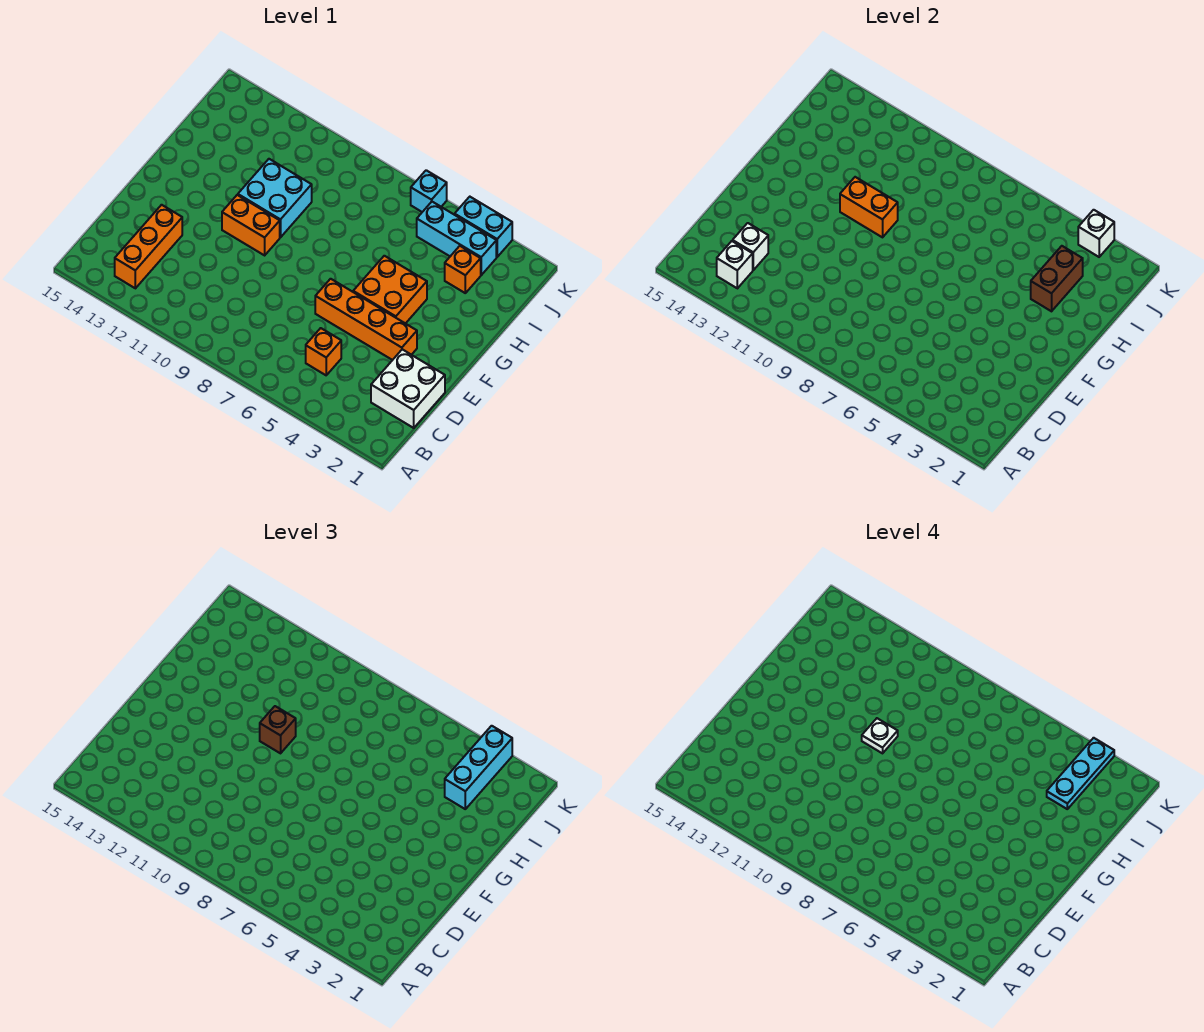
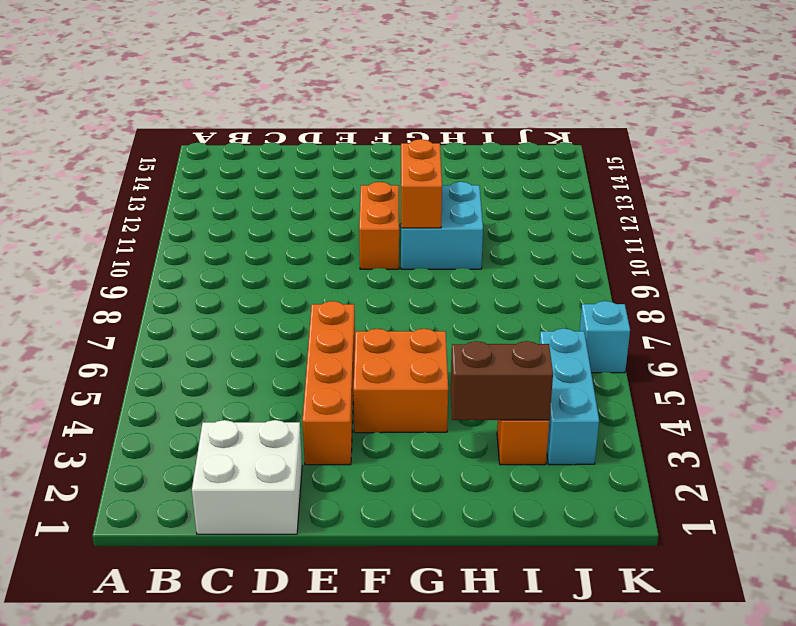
none -> orange brick B13:D13 level 1
none -> orange brick C5 level 1
none -> cyan brick K3:K4 level 1

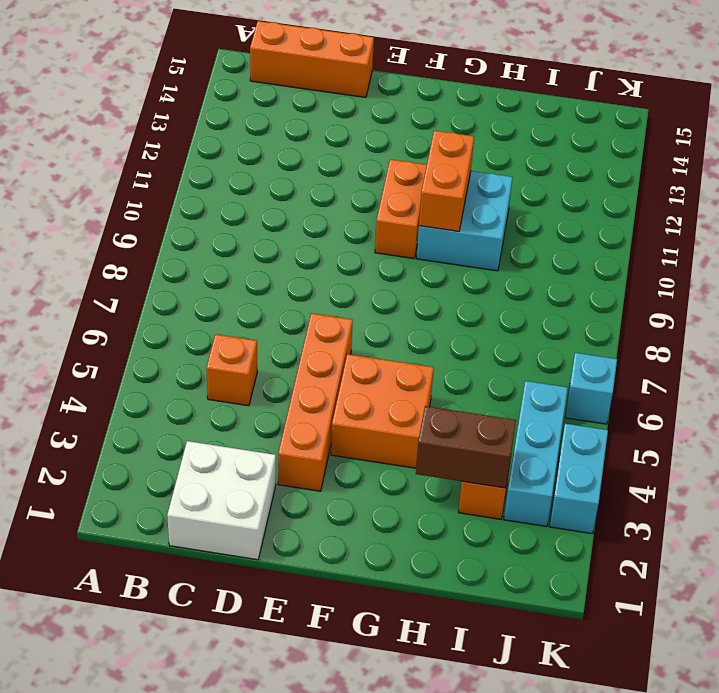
orange brick B15:D15 level 1 -> orange brick B13:D13 level 1
none -> white brick B13 level 2
none -> white brick C13 level 2
none -> white brick K3 level 2

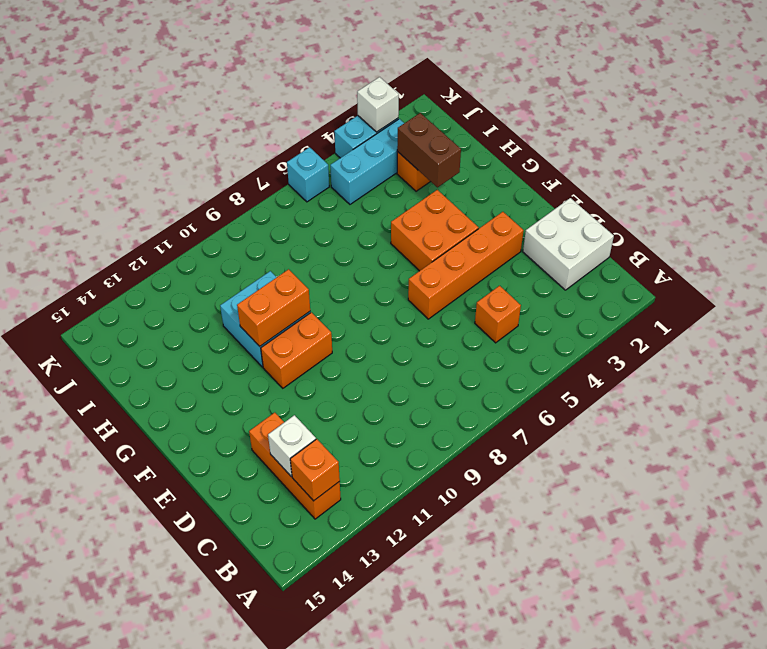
orange brick B13 level 2 -> white brick B13 level 2
none -> brown brick G10 level 3
none -> cyan brick I3:K3 level 3
none -> white plate G10 level 4

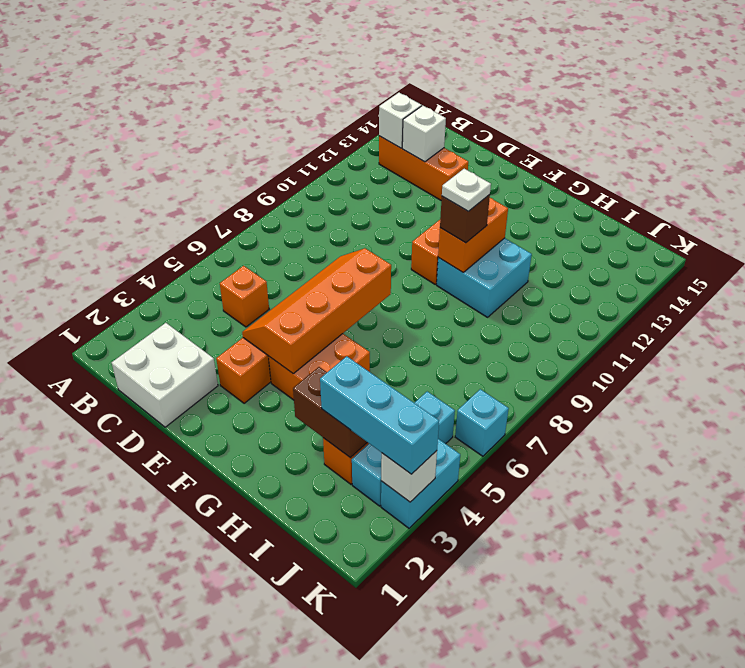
orange slope E4:F7 level 2 top F -> none
none -> cyan plate I3:K3 level 4

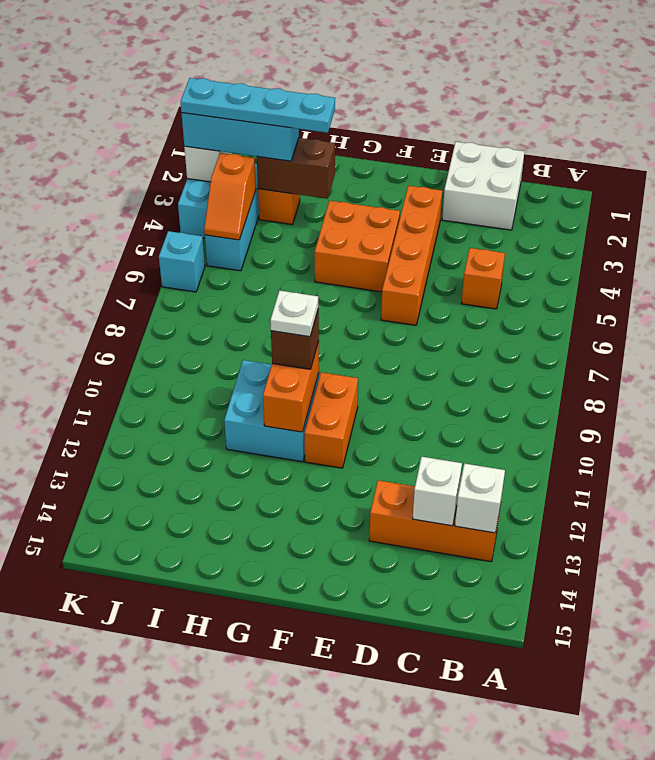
cyan plate H3:K3 level 4 -> cyan plate I3:K3 level 4
orange slope J4:J5 level 2 top 4 -> none

